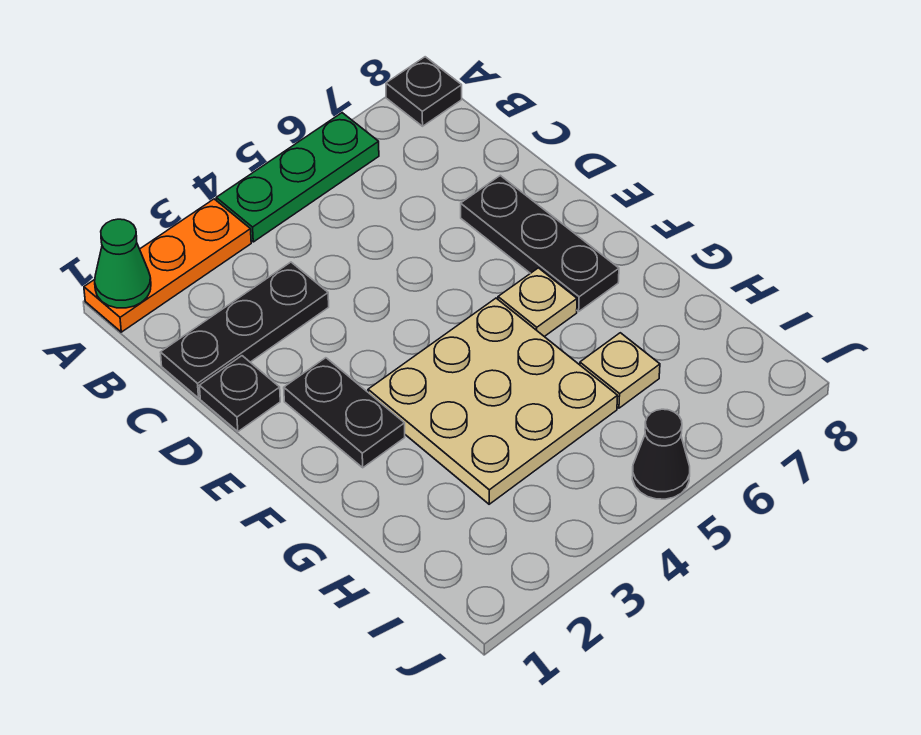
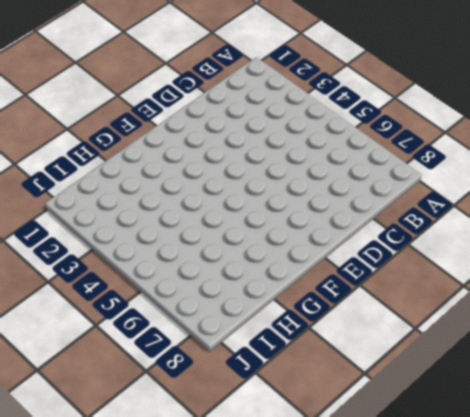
none -> orange plate A1:A3 level 1
none -> green plate A4:A6 level 1
none -> black plate A8 level 1

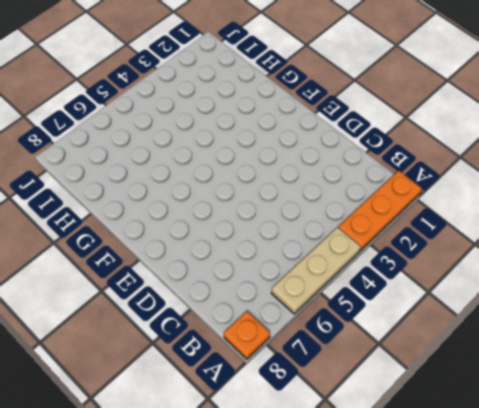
tan plate A4:A6 level 1 -> green plate A4:A6 level 1
orange plate A8 level 1 -> black plate A8 level 1
none -> black plate C1:C3 level 1
none -> black plate D1 level 1
none -> black plate D7:F7 level 1

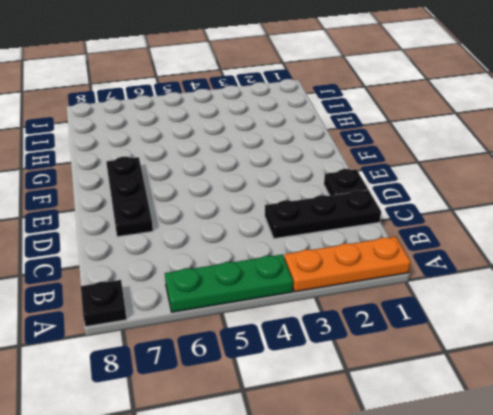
none -> black plate E2:F2 level 1
none -> tan plate F3:H5 level 1
none -> tan plate F6 level 1

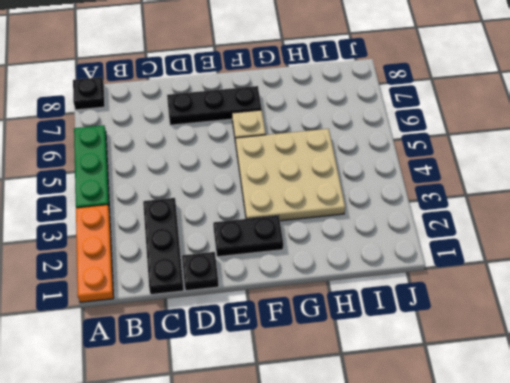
none -> tan plate H6 level 1
none -> black cone J5 level 1
none -> green cone A1 level 2

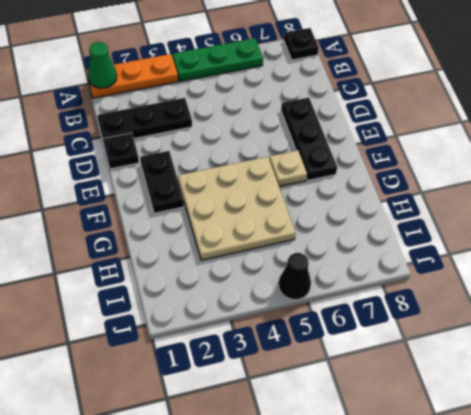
none -> tan plate H6 level 1

